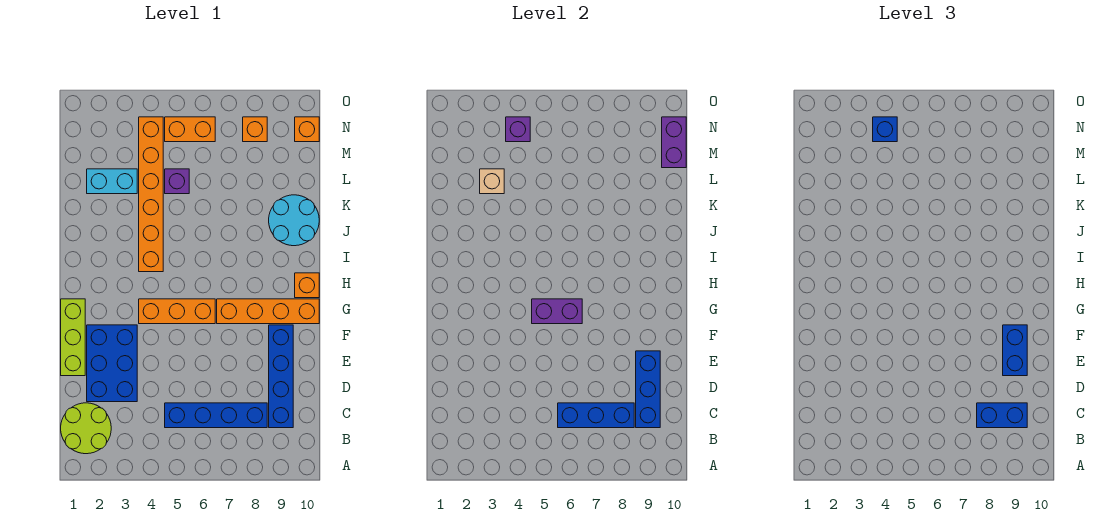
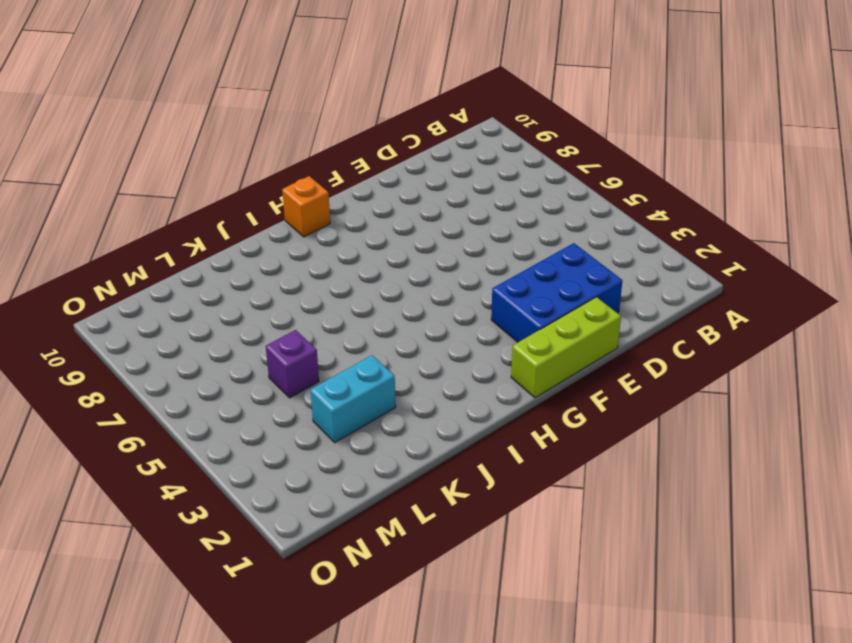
cyan brick K3:L3 level 1 -> cyan brick L2:L3 level 1
none -> lime round brick B1:C2 level 1
none -> blue brick C5:C8 level 1
none -> blue brick C9:F9 level 1

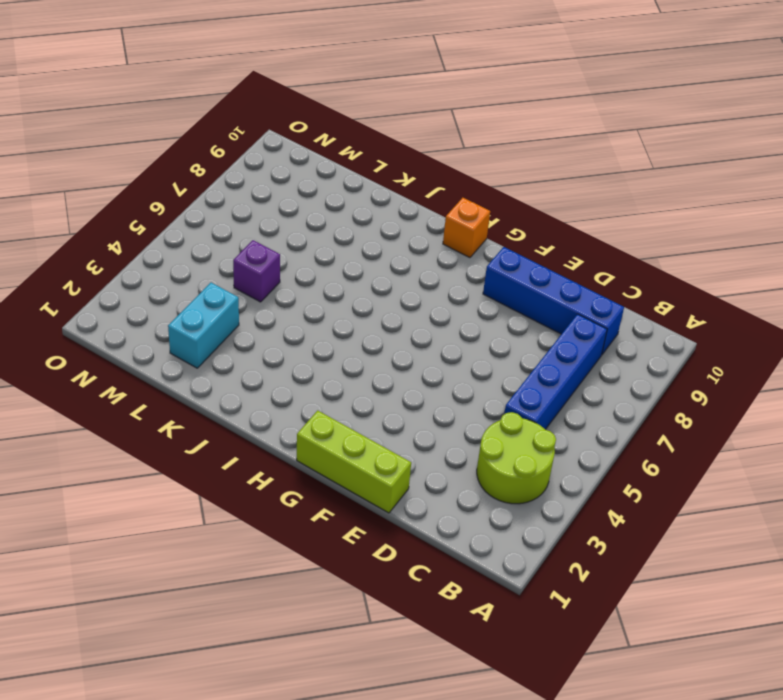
lime round brick B3:C4 level 1 -> lime round brick B1:C2 level 1
none -> blue brick D2:F3 level 1
none -> orange brick G4:G6 level 1
none -> orange brick G7:G10 level 1

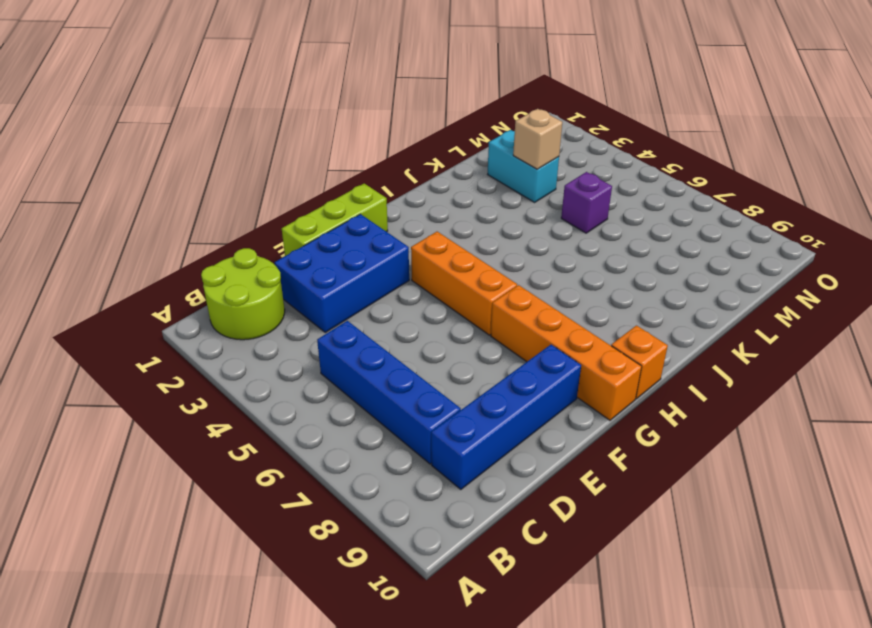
none -> orange brick I4:N4 level 1
none -> cyan round brick J9:K10 level 1
none -> orange brick N5:N6 level 1

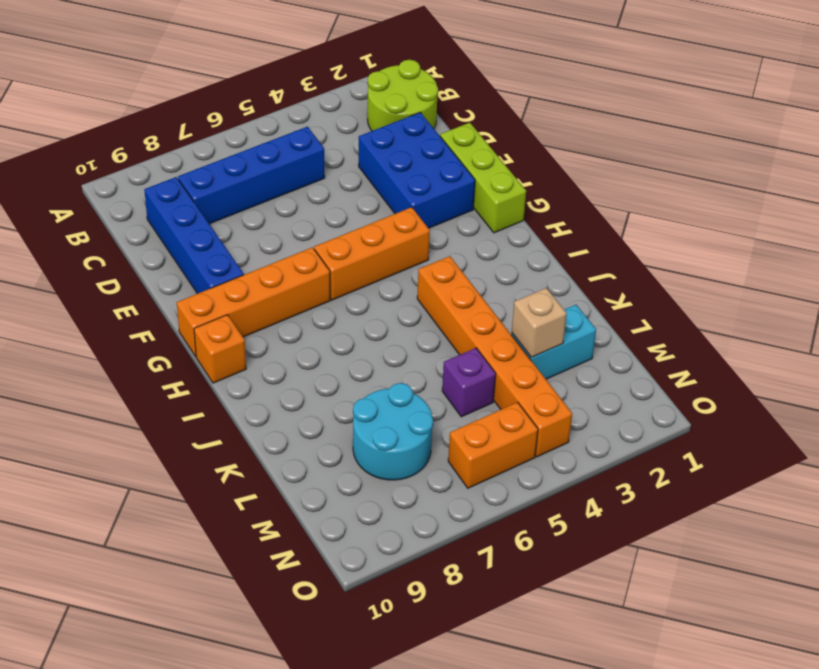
cyan round brick L7:M8 level 1 -> cyan round brick J9:K10 level 1
none -> orange brick N8 level 1
none -> orange brick N10 level 1
none -> blue brick C6:C8 level 2

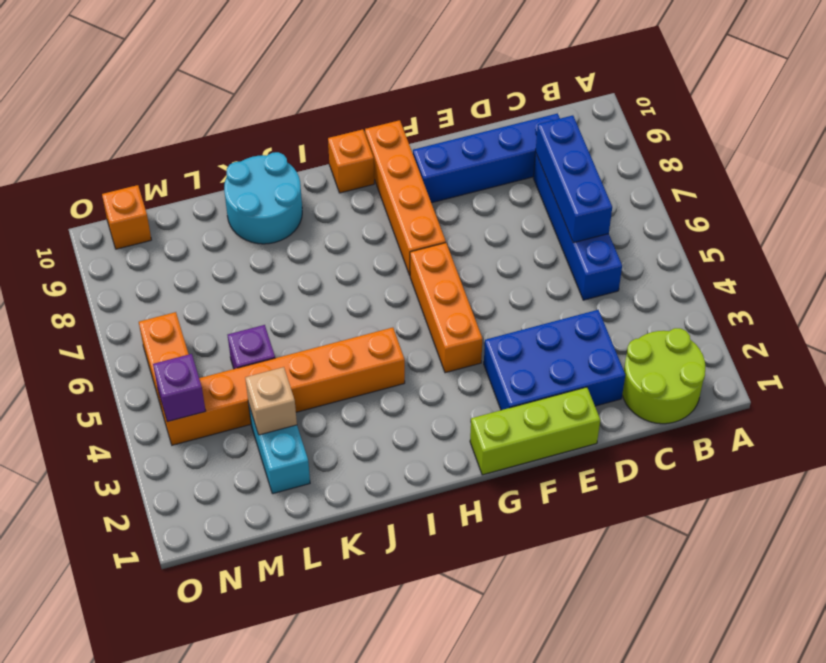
none -> orange brick N8 level 1
none -> blue brick C9:E9 level 2
none -> purple brick G5:G6 level 2

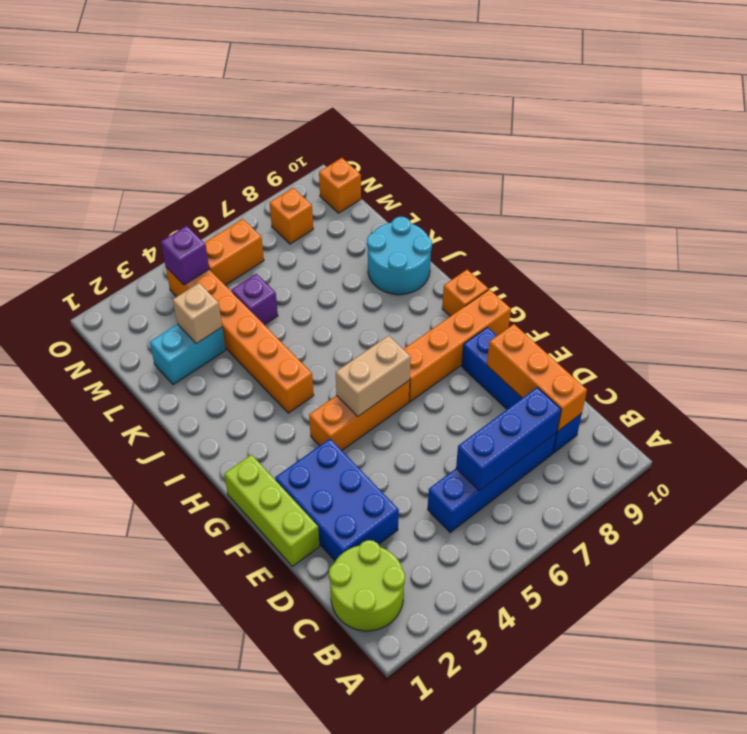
orange brick C9:E9 level 2 -> blue brick C9:E9 level 2
tan brick G5:G6 level 2 -> purple brick G5:G6 level 2
none -> purple brick M10:N10 level 2
none -> blue brick C8:C9 level 3
none -> blue brick E9:F9 level 3

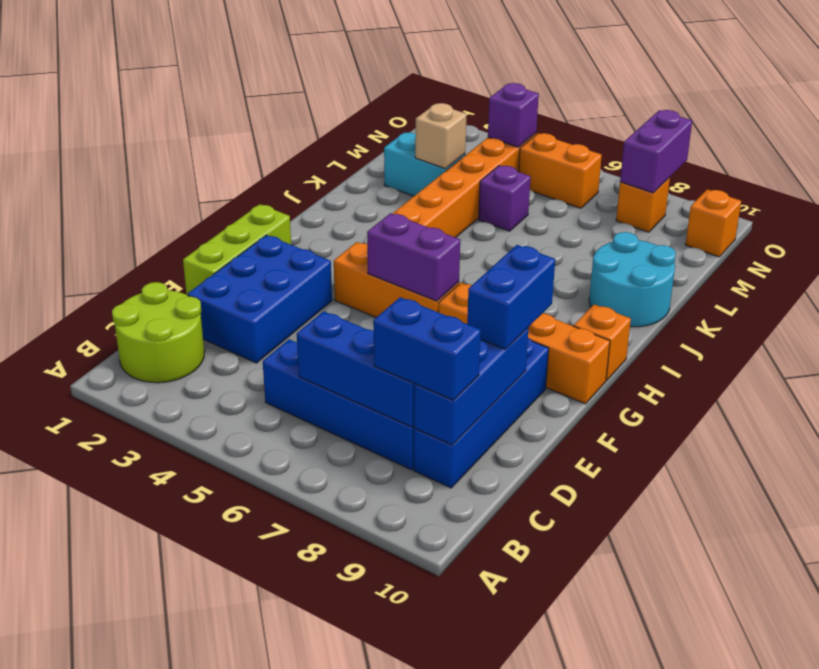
purple brick N8:O8 level 2 -> purple brick M10:N10 level 2
none -> blue brick N4 level 3

